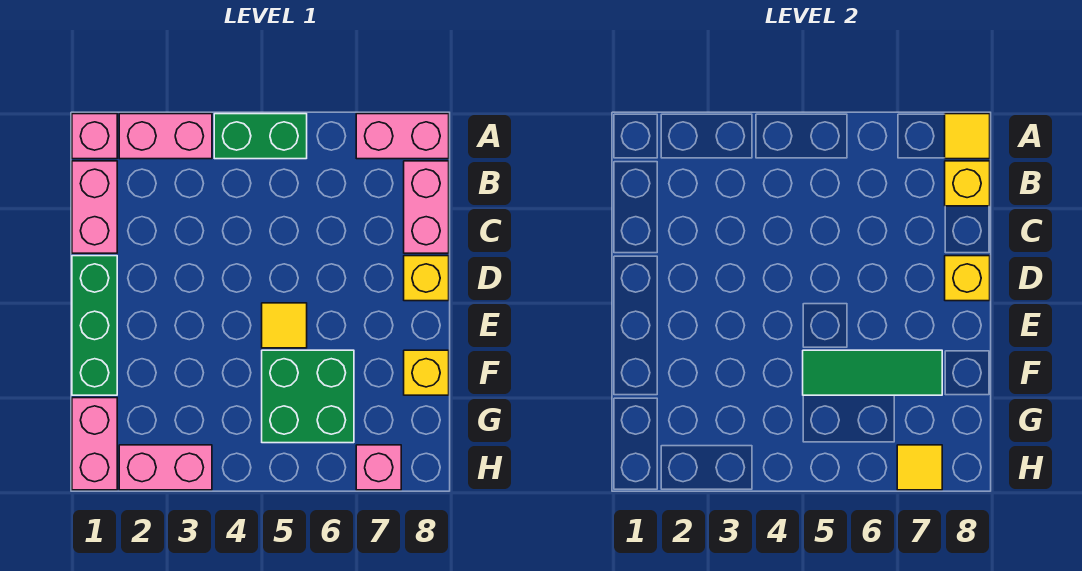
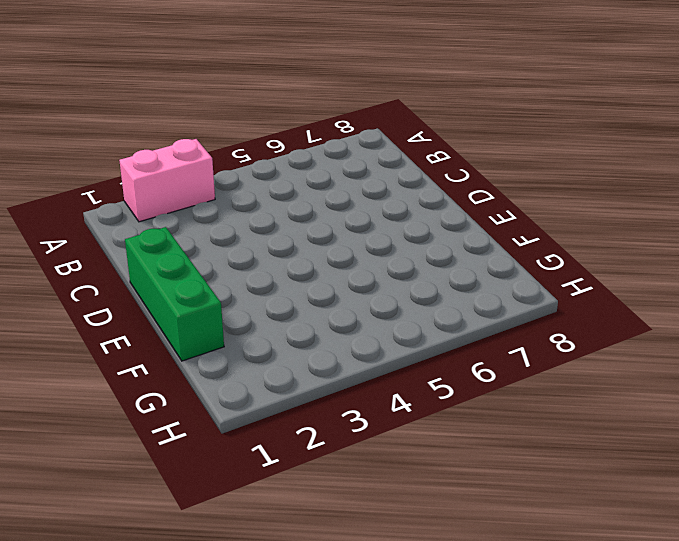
none -> pink brick A1 level 1
none -> green brick A4:A5 level 1
none -> pink brick A7:A8 level 1

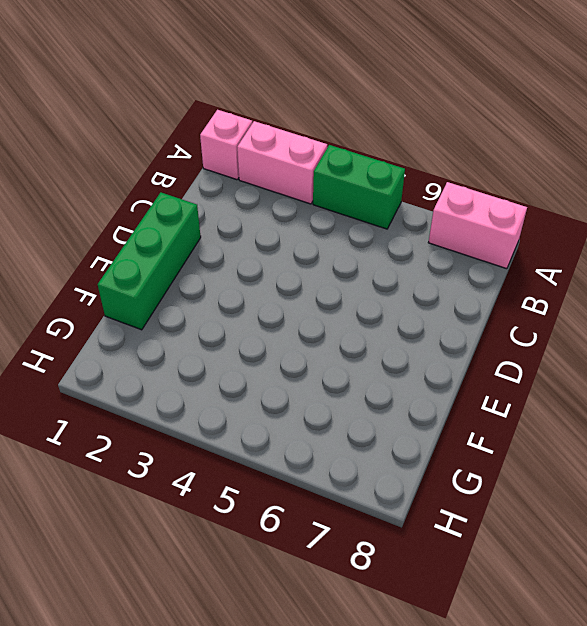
none -> pink brick B1:C1 level 1
none -> pink brick B8:C8 level 1
none -> yellow brick D8 level 1

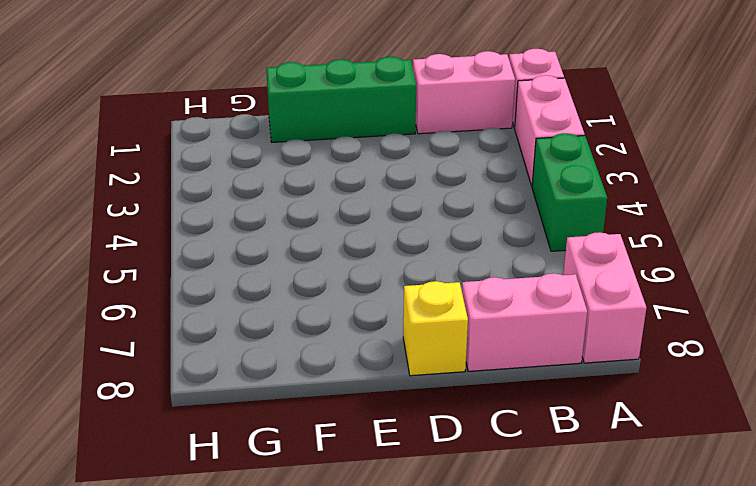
none -> yellow tile E5 level 1
none -> green brick F5:G6 level 1
none -> yellow brick F8 level 1

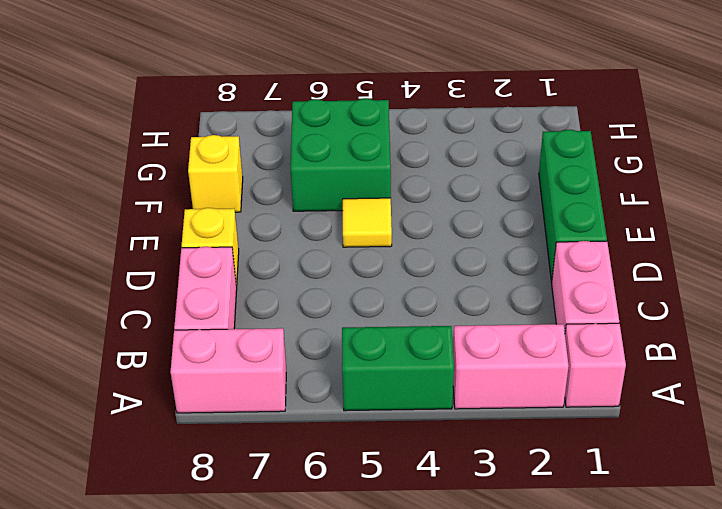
none -> pink brick G1:H1 level 1
none -> pink brick H2:H3 level 1
none -> pink brick H7 level 1

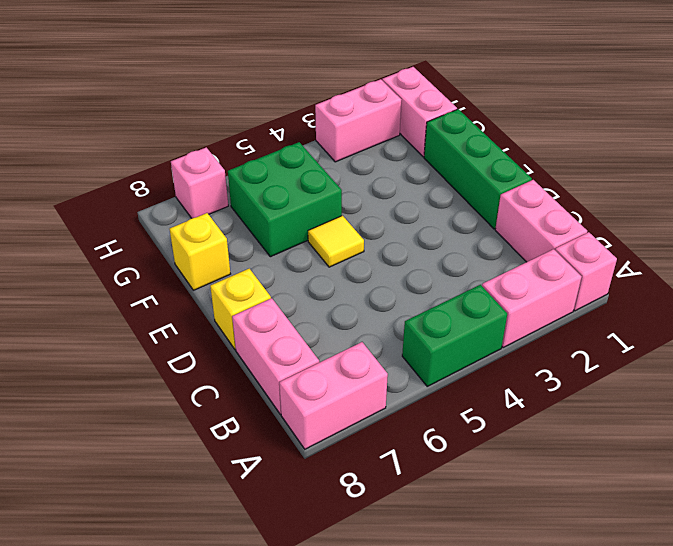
none -> yellow tile A8 level 2
none -> yellow brick B8 level 2
none -> yellow brick D8 level 2

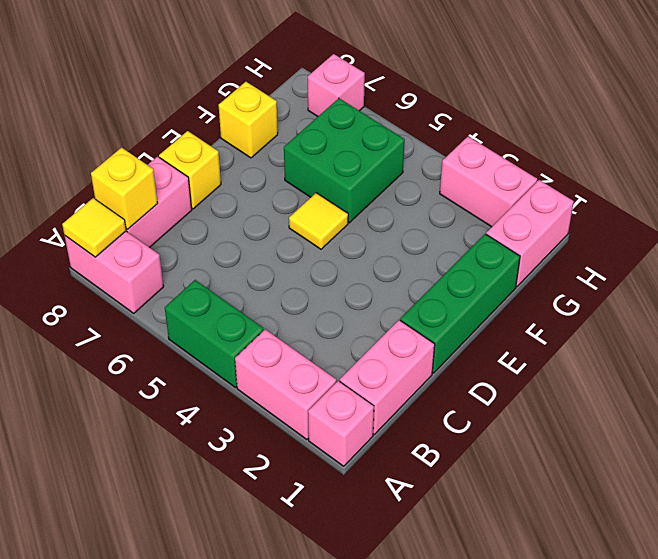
none -> yellow brick D8 level 2
none -> green tile F5:F7 level 2
none -> yellow tile H7 level 2

